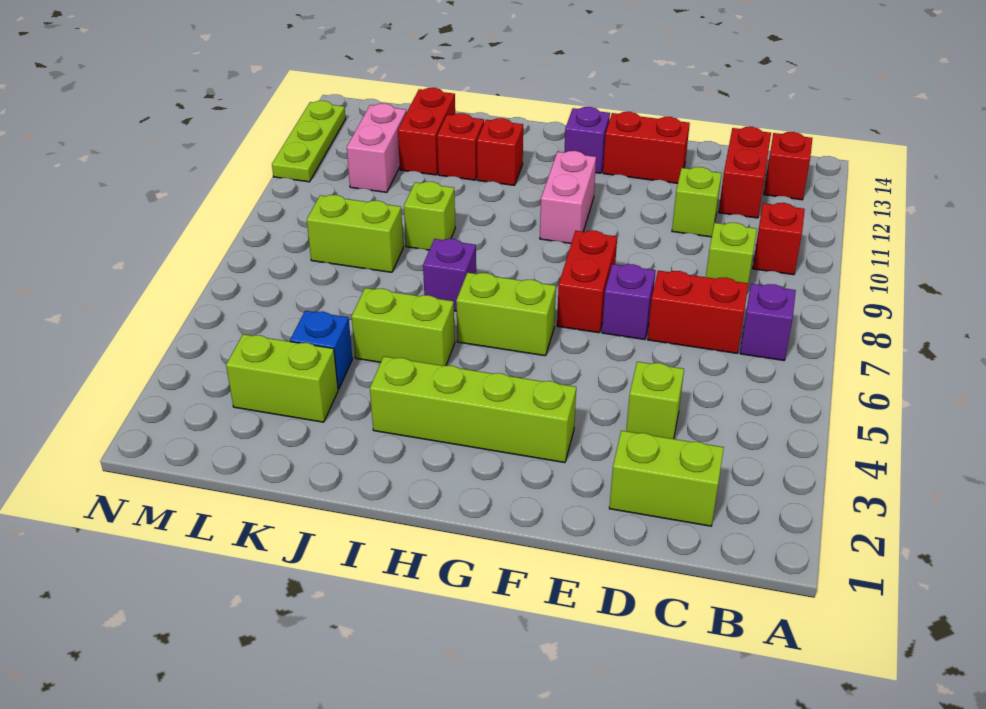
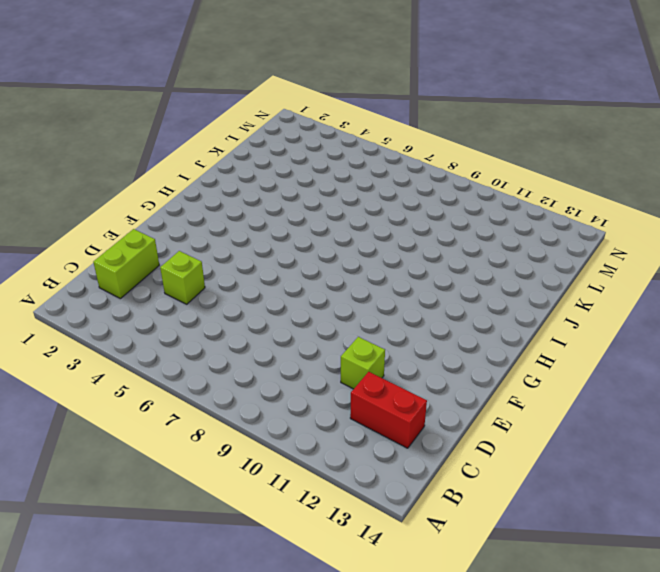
none -> purple brick B7 level 1
none -> red brick B10 level 1
none -> red brick B13 level 1

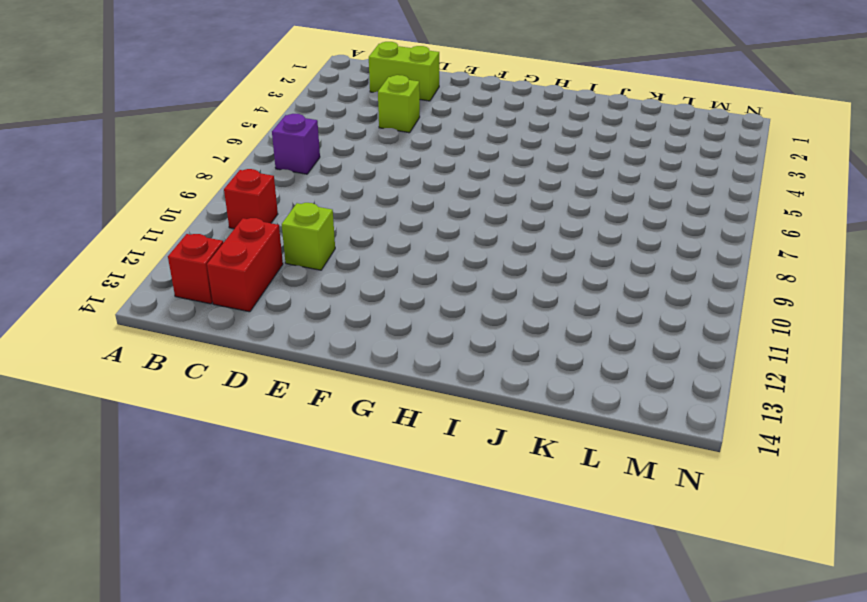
none -> red brick C7:D7 level 1
none -> lime brick C9 level 1
none -> purple brick E7 level 1

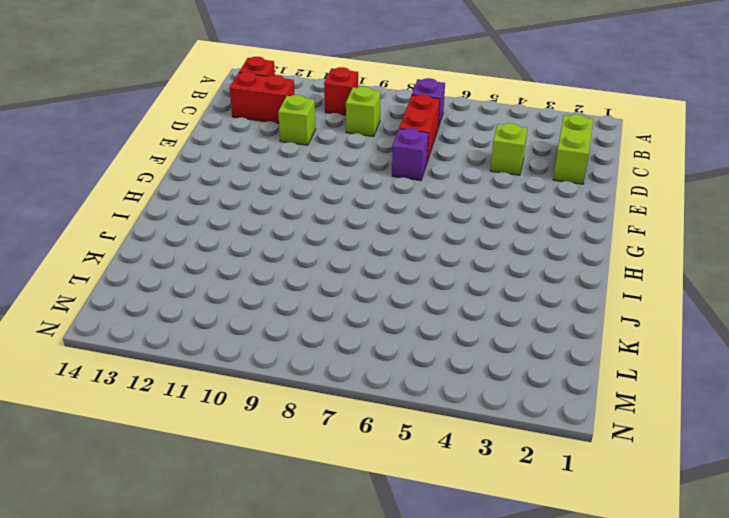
none -> red brick E13:F13 level 1
none -> lime brick F3:I3 level 1
none -> red brick F7:F8 level 1

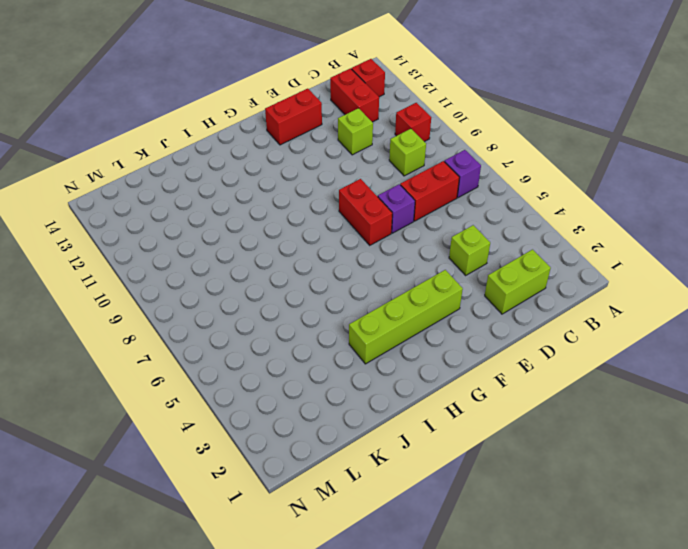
none -> lime brick G6:H6 level 1
none -> pink brick G10:G11 level 1
none -> purple brick G13 level 1

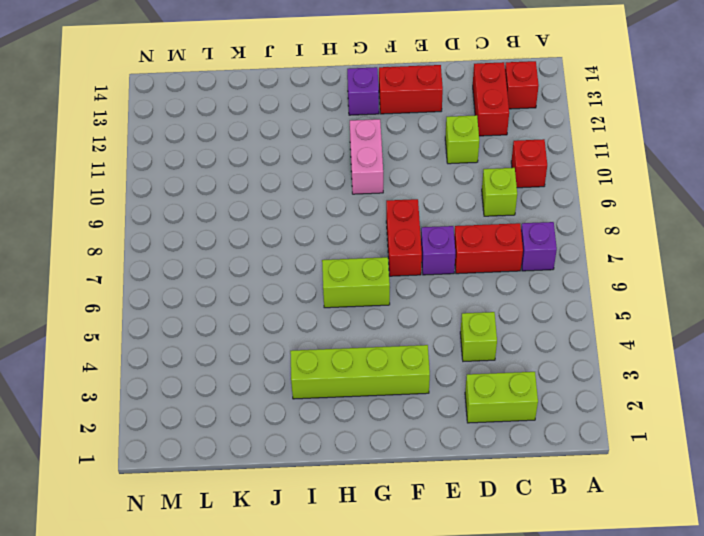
none -> lime brick I5:J5 level 1
none -> purple brick I7 level 1
none -> red brick I12 level 1

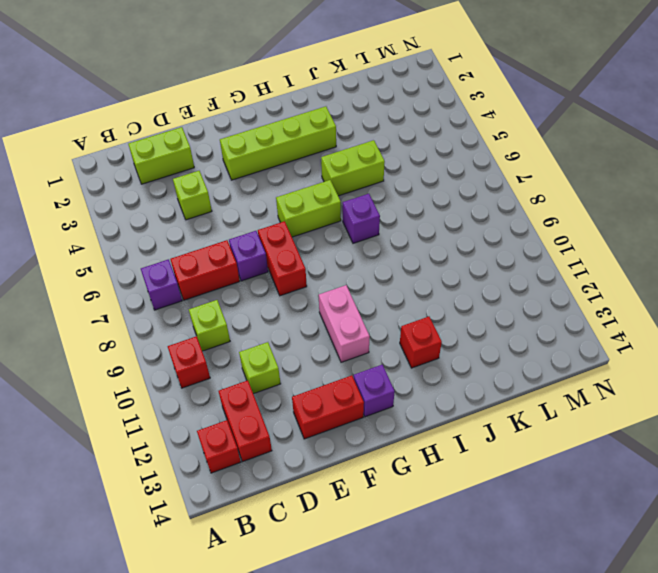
none -> lime brick J9 level 1
none -> red brick J12 level 1
none -> lime brick K3:L3 level 1

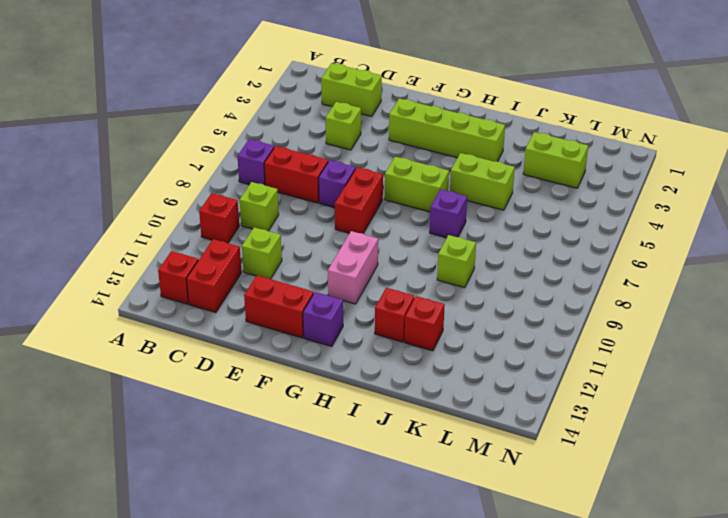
none -> blue brick K4 level 1
none -> lime brick K8:L8 level 1
none -> red brick K12:K13 level 1

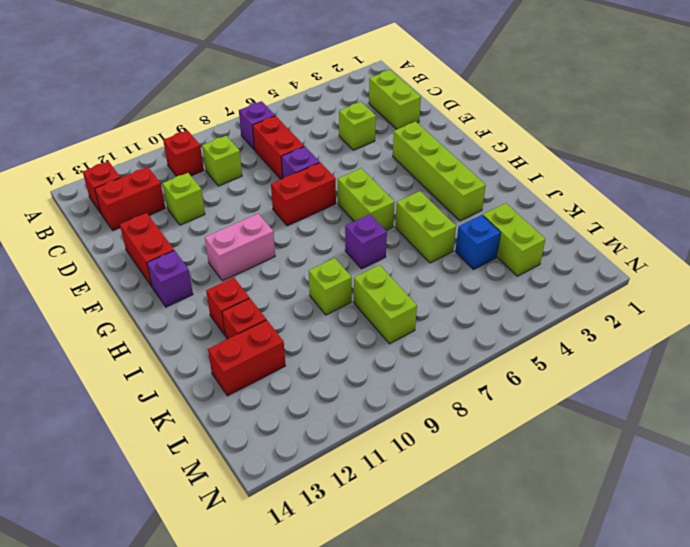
none -> pink brick L11:L12 level 1
none -> lime plate N11:N13 level 1

